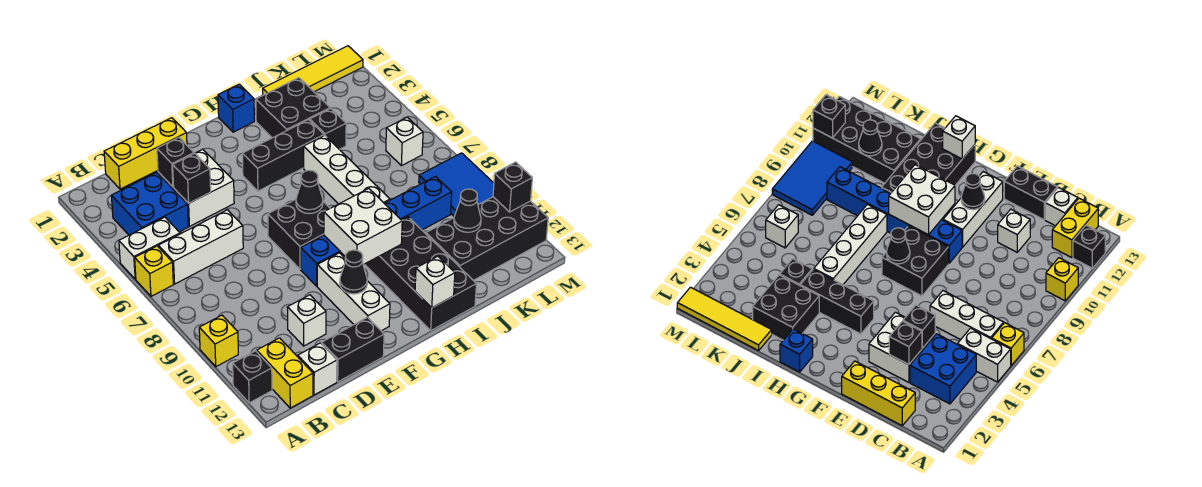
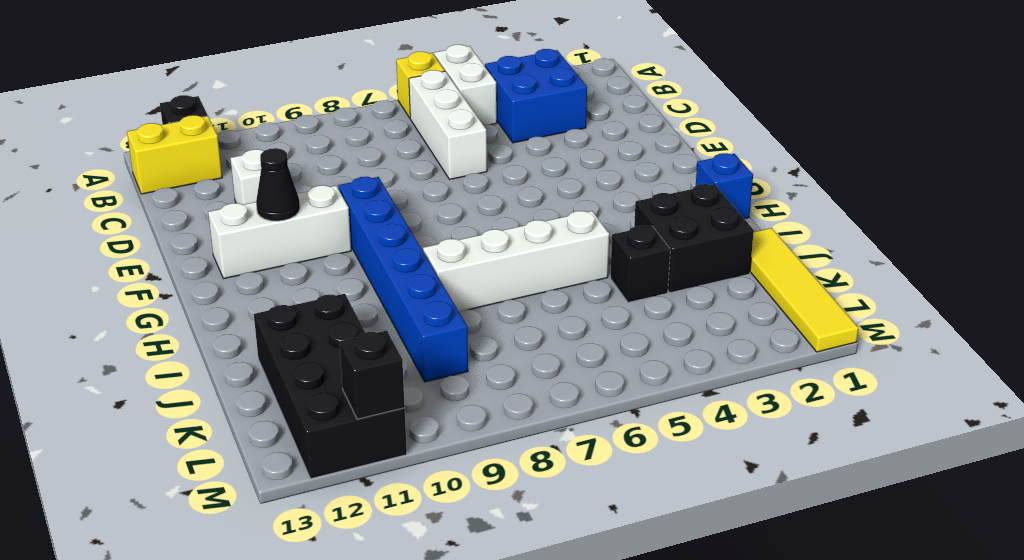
none -> yellow brick A10 level 1
none -> yellow brick C1:E1 level 1
none -> white brick C13 level 1
none -> white brick D3:E4 level 1

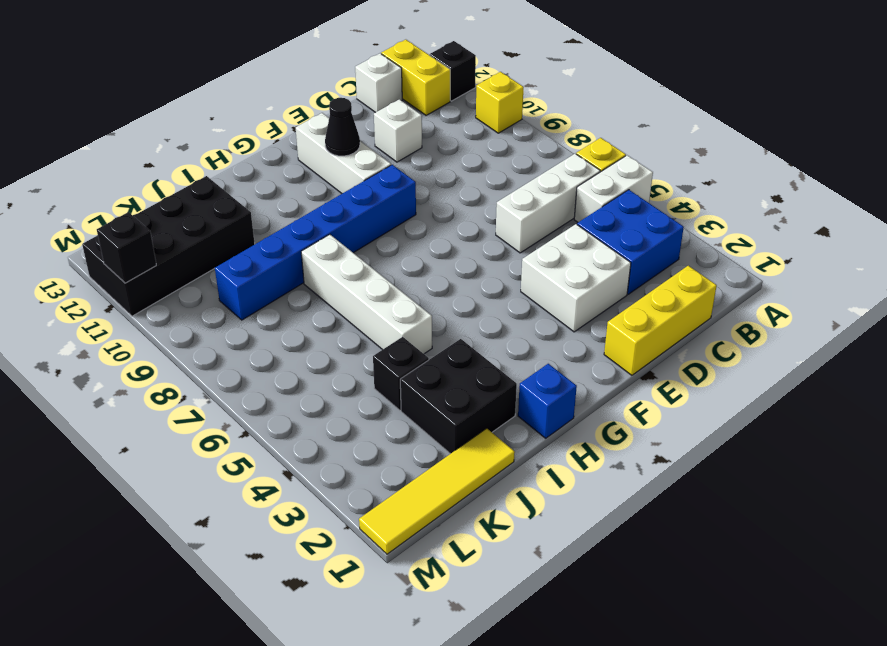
none -> black brick D13:E13 level 1
none -> black brick F7:G8 level 1
none -> black brick G4:I4 level 1
none -> black brick H10:I13 level 1

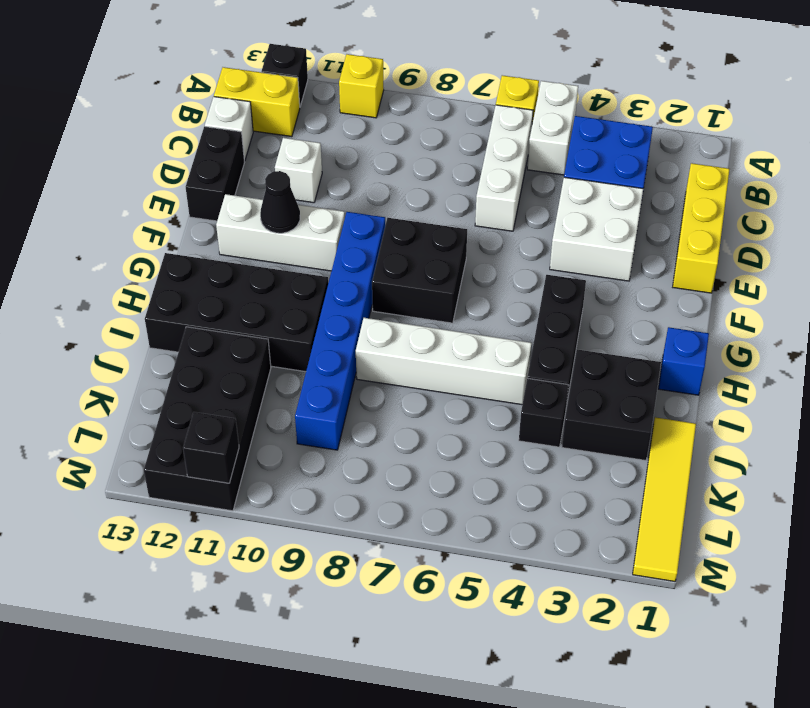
none -> white brick L6 level 1
none -> blue tile L8:M10 level 1
none -> black brick D3 level 2
none -> black brick D4 level 2

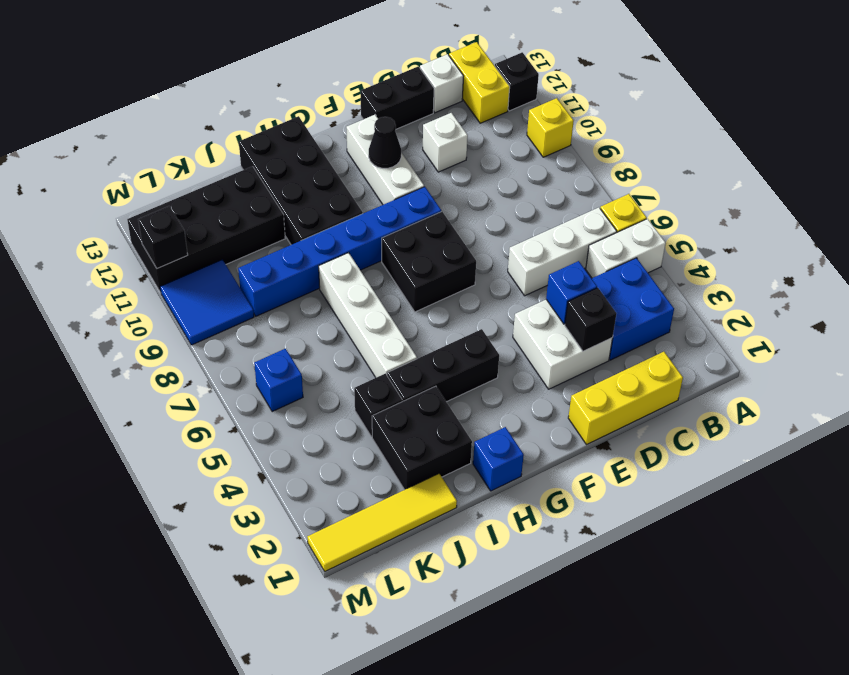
blue brick D4 level 2 -> black brick D4 level 2
blue brick L6 level 1 -> white brick L6 level 1
blue tile L9:M10 level 1 -> blue tile L8:M10 level 1
none -> black cone G7 level 2
none -> white brick G9:H10 level 2
none -> white brick H13 level 2
none -> black cone K11 level 2

